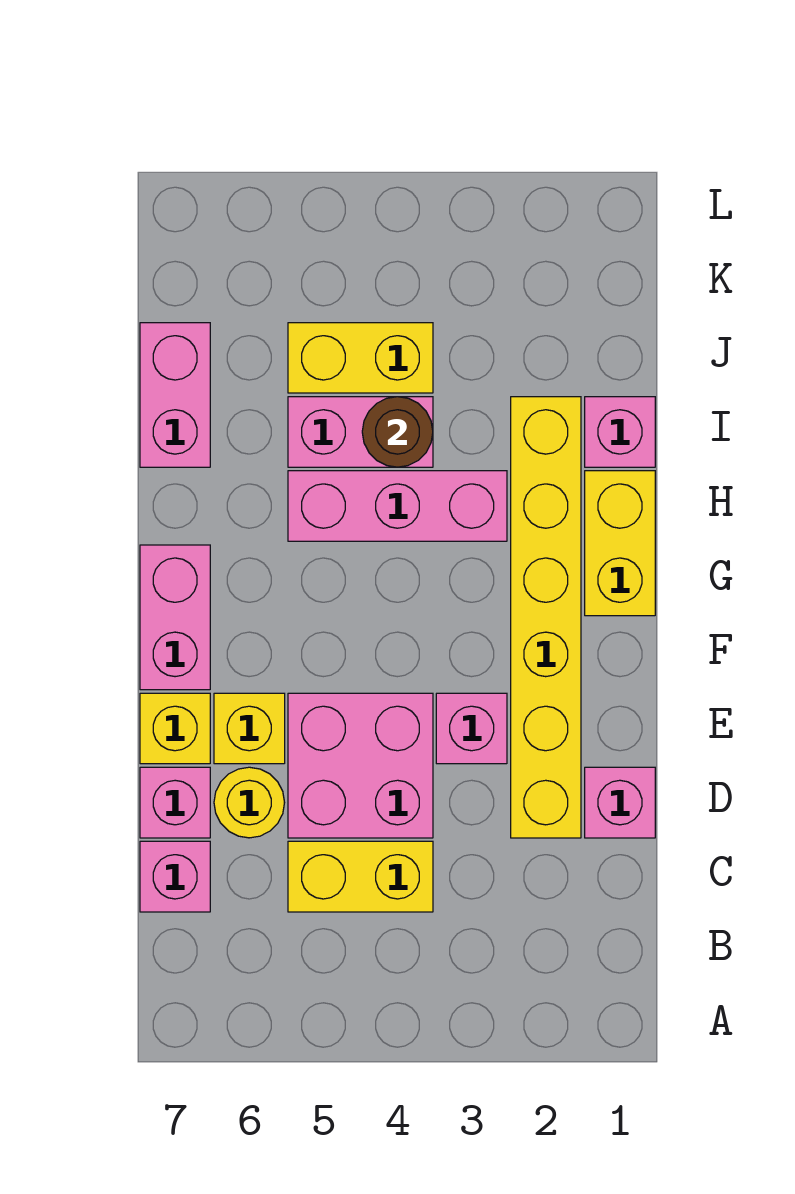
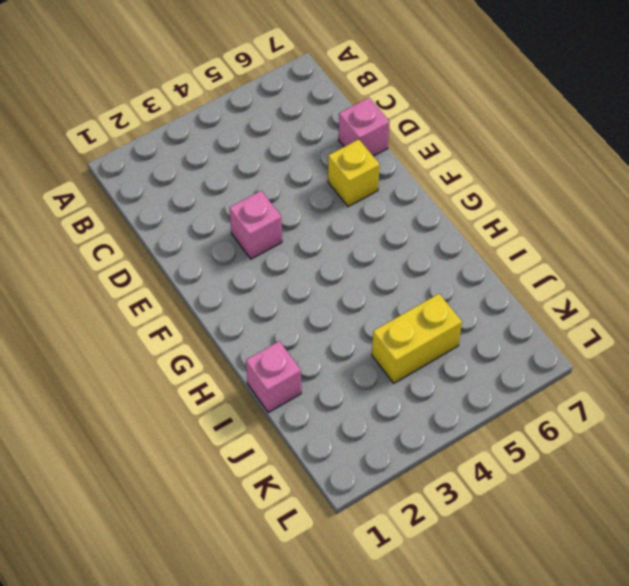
none -> yellow brick C4:C5 level 1
none -> pink brick C7 level 1
none -> pink brick D1 level 1

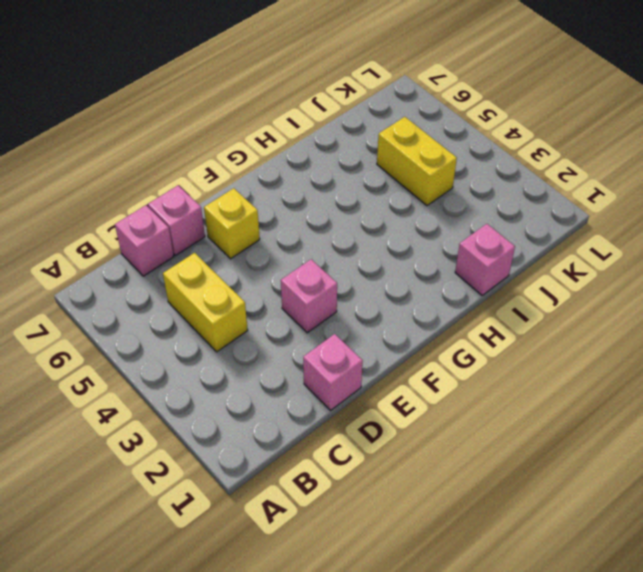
none -> yellow brick D2:I2 level 1
none -> pink brick D4:E5 level 1
none -> yellow round brick D6 level 1

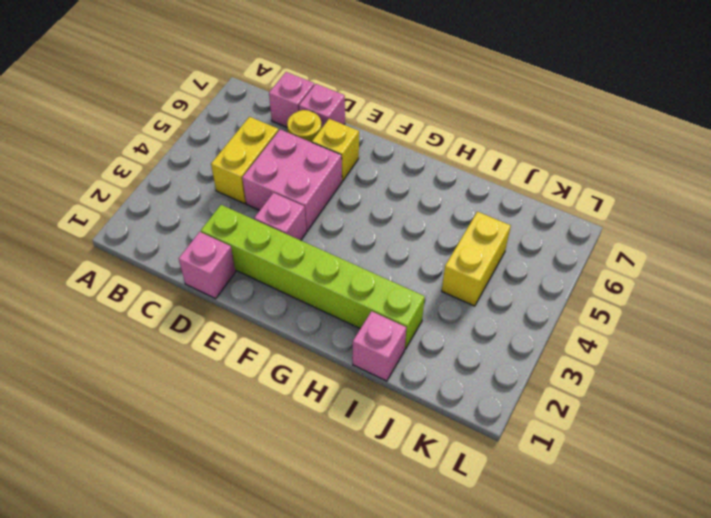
lime brick D2:I2 level 1 -> yellow brick D2:I2 level 1
none -> yellow brick E7 level 1
none -> pink brick F7:G7 level 1
none -> yellow brick G1:H1 level 1

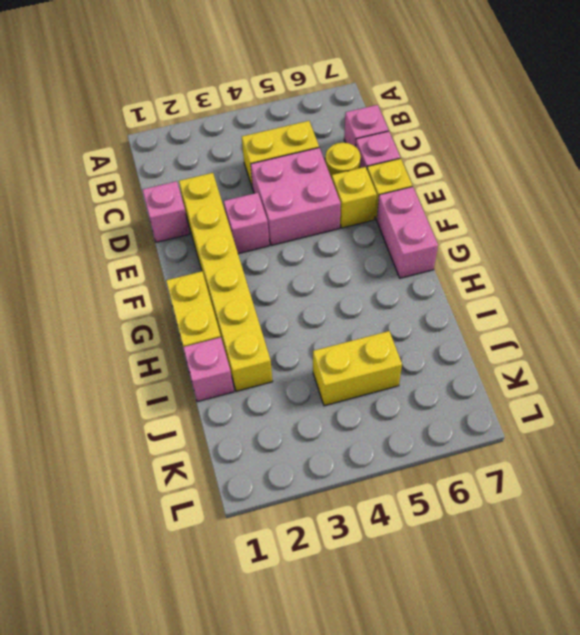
none -> pink brick H3:H5 level 1
none -> pink brick I4:I5 level 1
none -> pink brick I7:J7 level 1

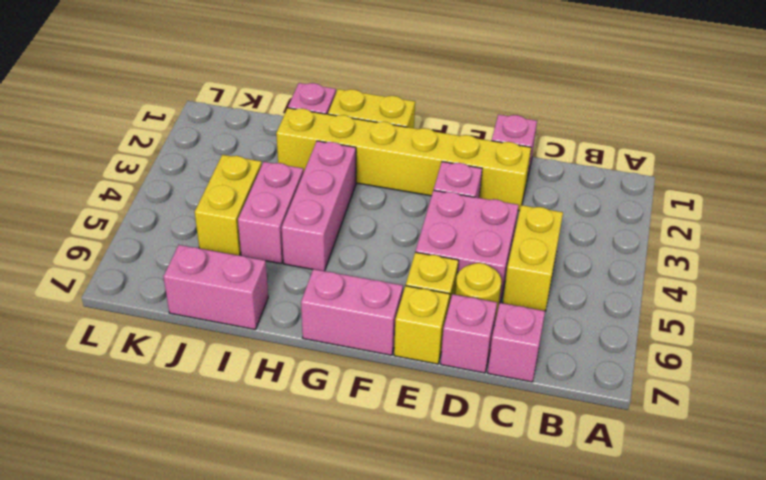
none -> brown round brick I4 level 2

